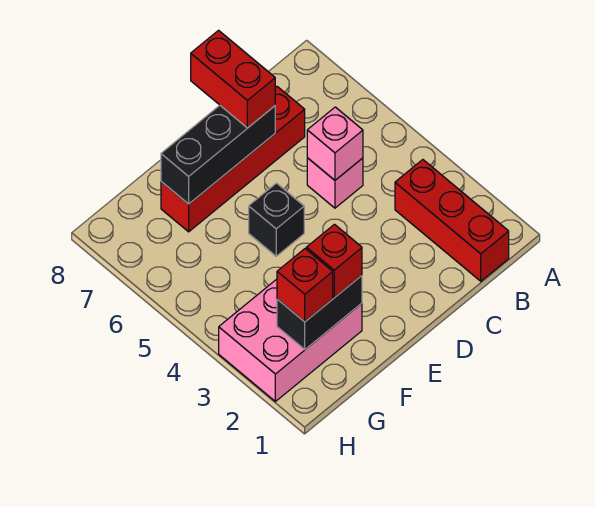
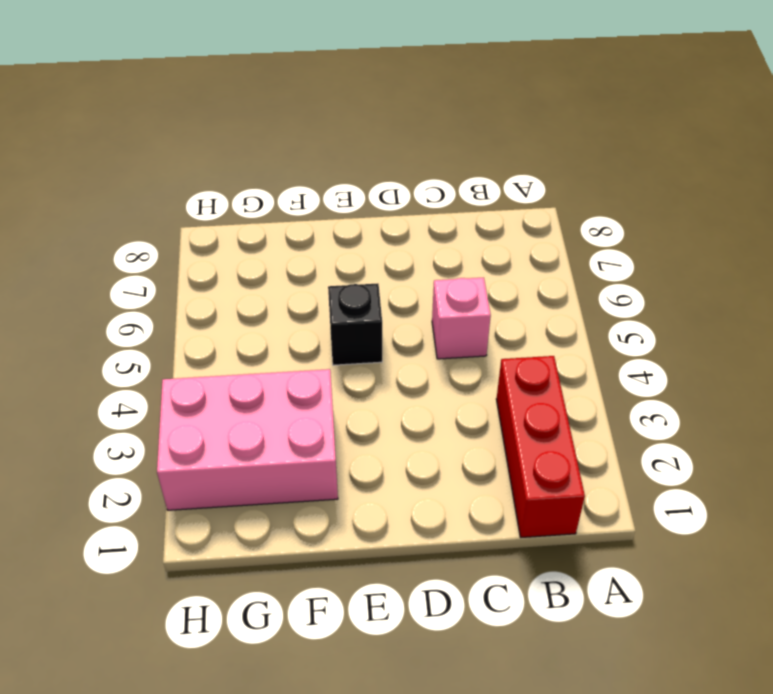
none -> red brick C7:F7 level 1
none -> pink brick C5 level 2

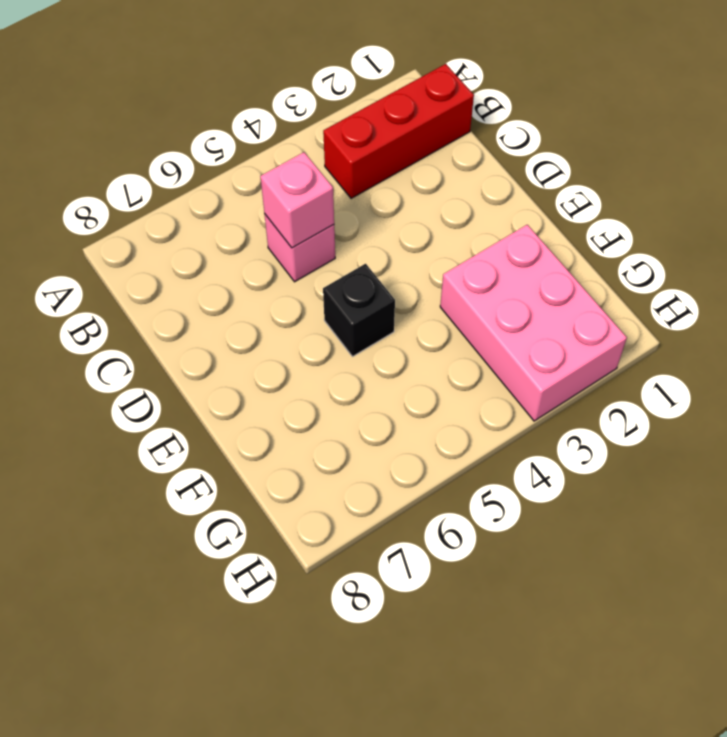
none -> red brick C7:F7 level 1
none -> black brick D7:F7 level 2

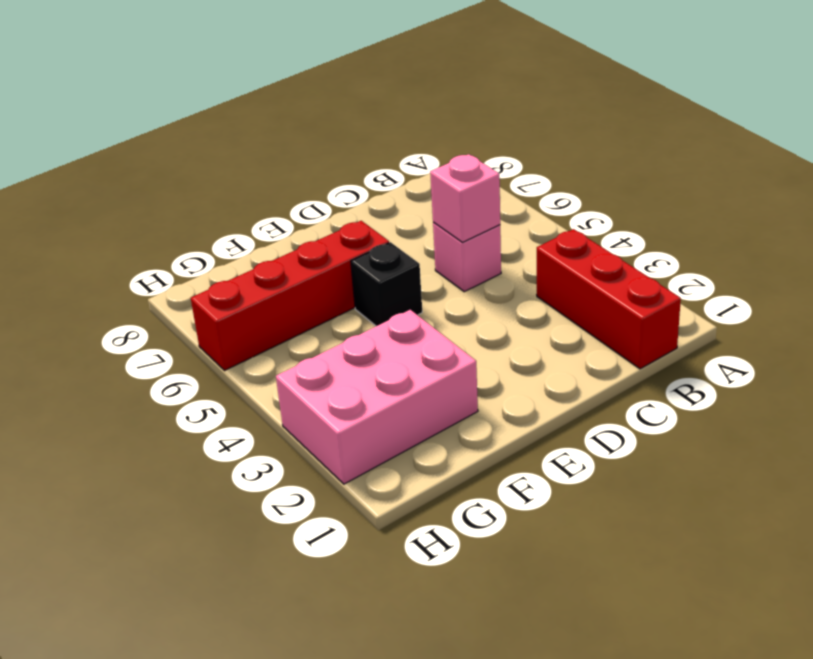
red brick E6:H6 level 1 -> red brick C7:F7 level 1
none -> black brick D7:F7 level 2
none -> black brick F2:G2 level 2

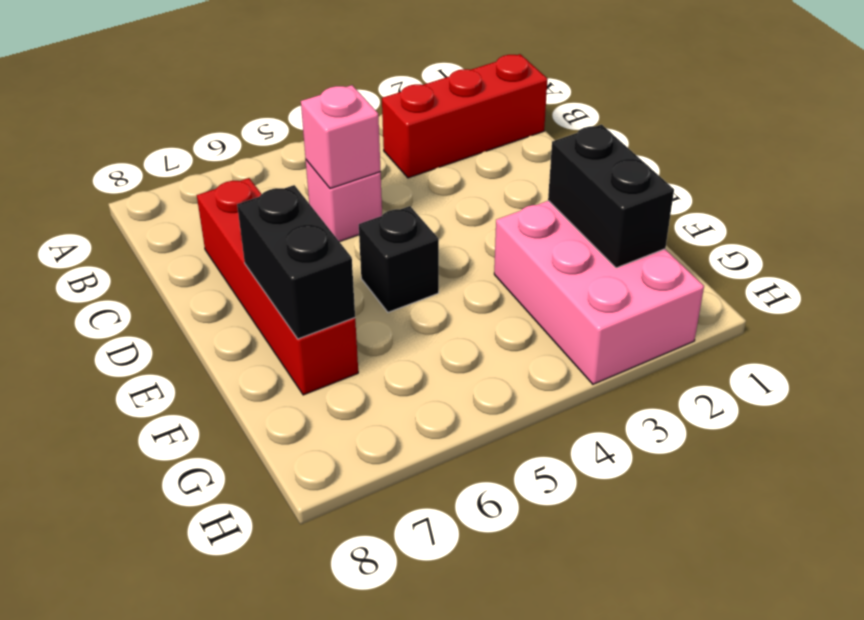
black brick E7:F7 level 2 -> black brick D7:F7 level 2
none -> red brick D7:D8 level 3
none -> red brick F2 level 3

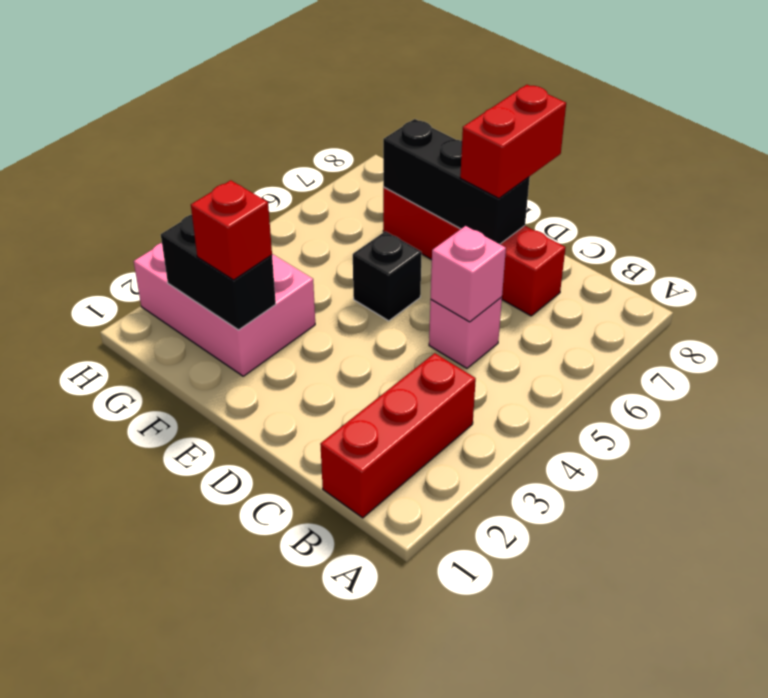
none -> red brick G2 level 3

